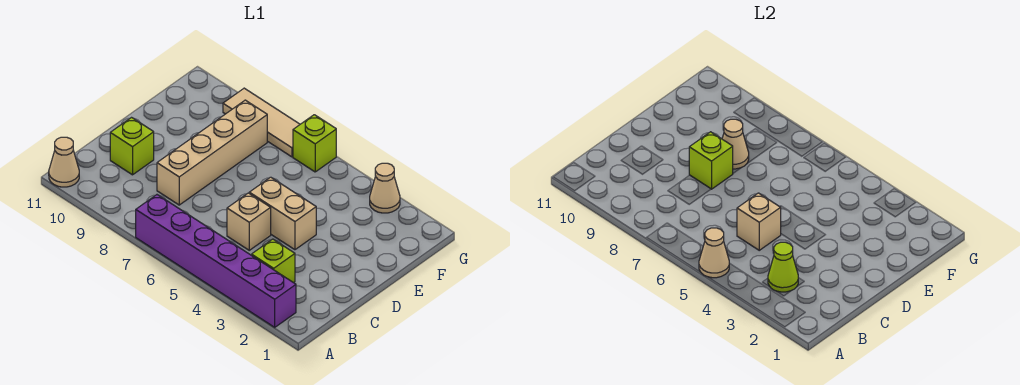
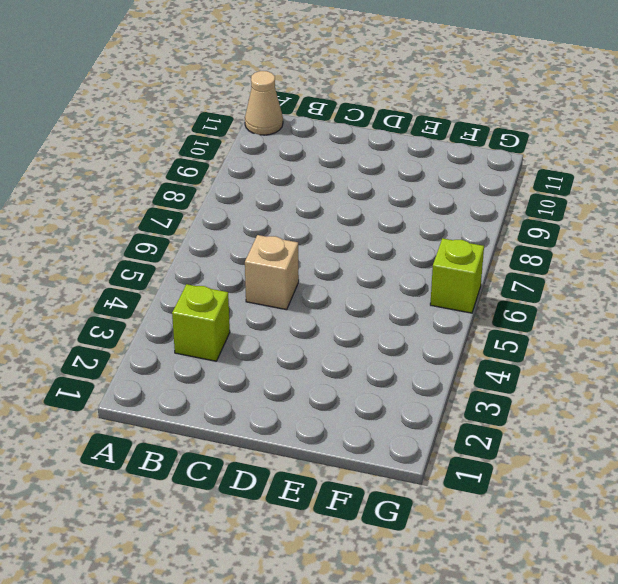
none -> purple brick A2:A7 level 1
none -> tan brick C8:F8 level 1
none -> lime brick C10 level 1

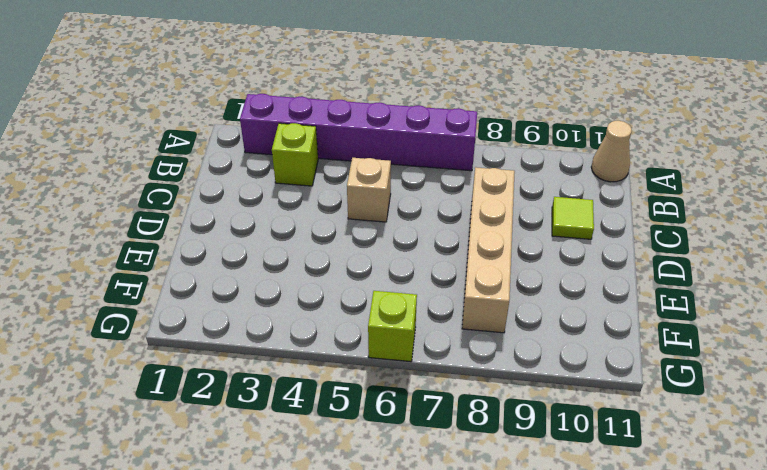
lime tile C10 level 1 -> lime brick C10 level 1
none -> tan brick D4:D5 level 1
none -> tan cone G3 level 1
none -> tan tile G7:G9 level 1

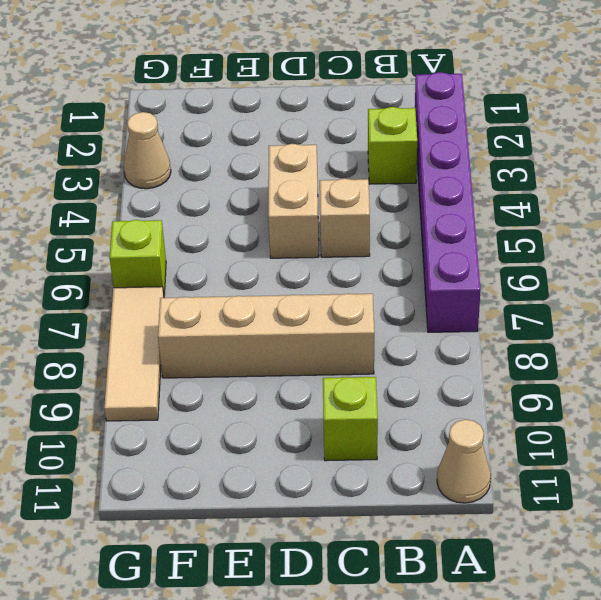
none -> tan cone A5 level 2
none -> lime cone B3 level 2
none -> tan brick C5 level 2

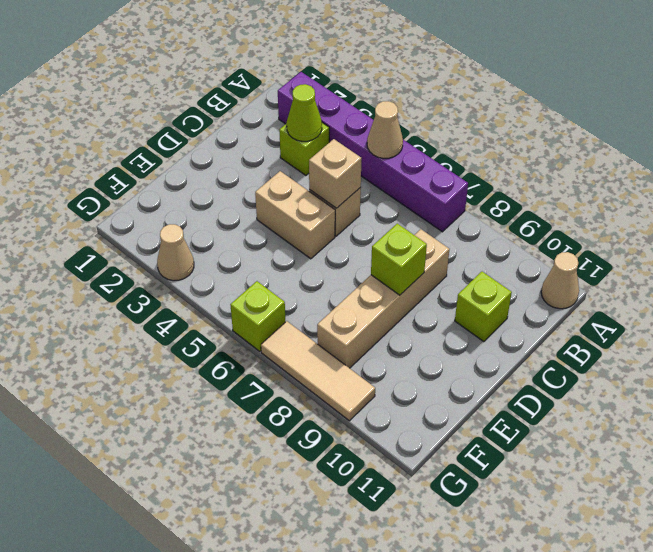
none -> tan cone E8 level 2

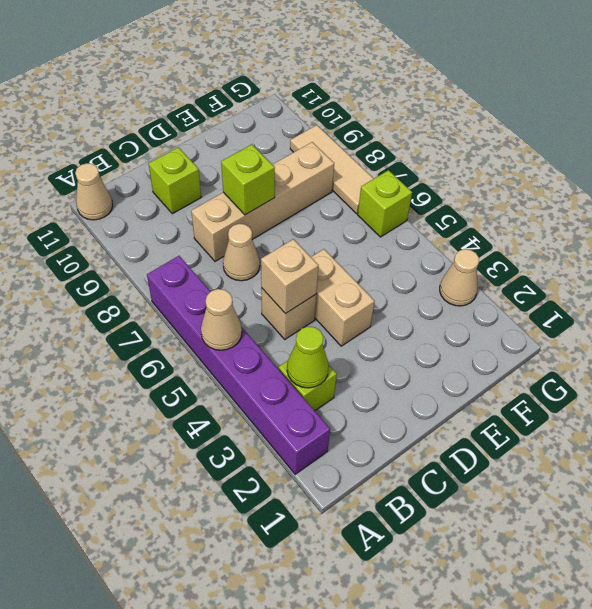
tan cone C7 level 1 -> tan cone E8 level 2

